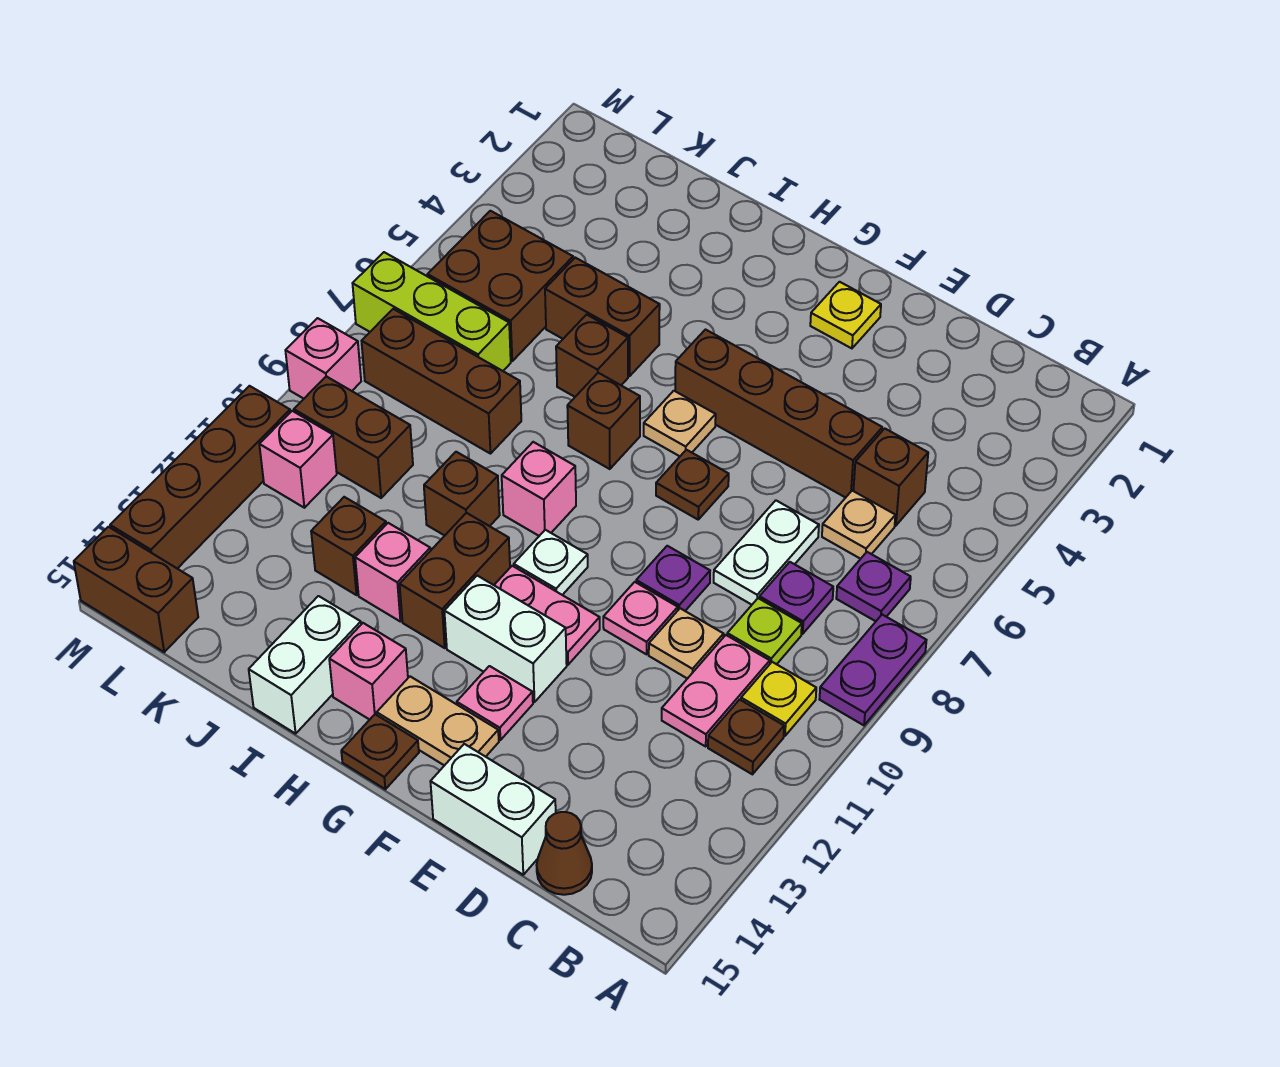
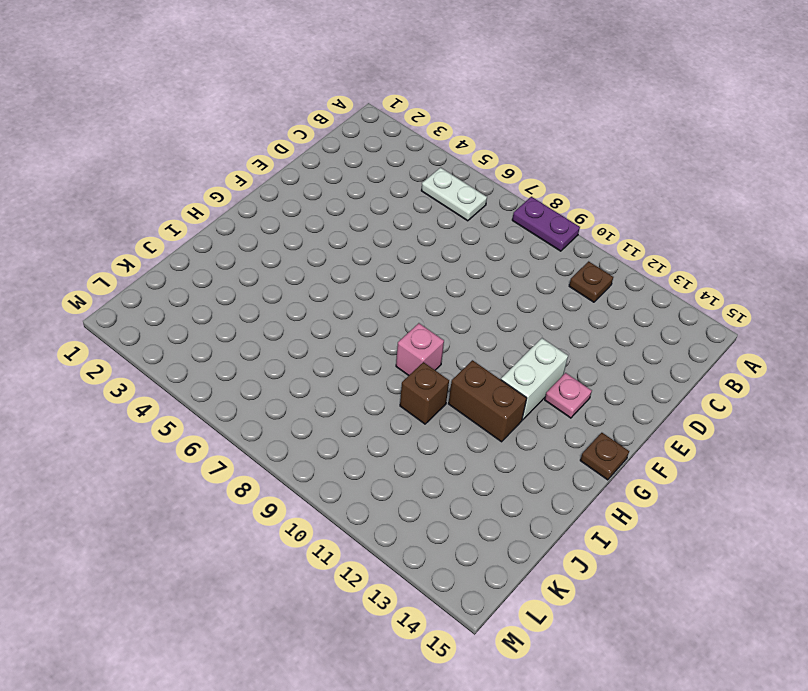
white plate B5:B6 level 1 -> white plate D7:D8 level 1
none -> purple plate B7 level 1
none -> yellow plate B10 level 1
none -> brown brick C5 level 1
none -> tan plate C6 level 1

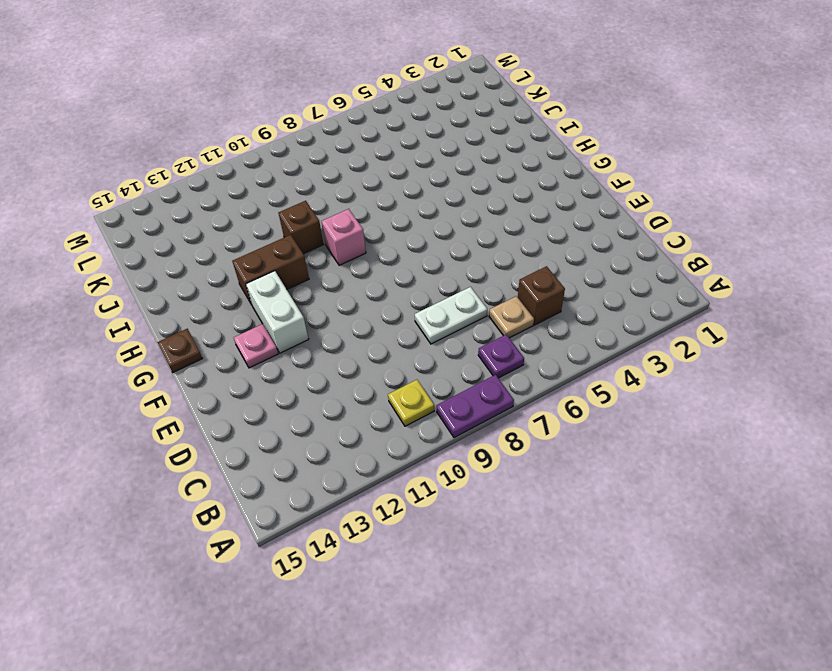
none -> brown plate B11 level 1
none -> purple plate C8 level 1
none -> lime plate C9 level 1
none -> pink plate C10:C11 level 1

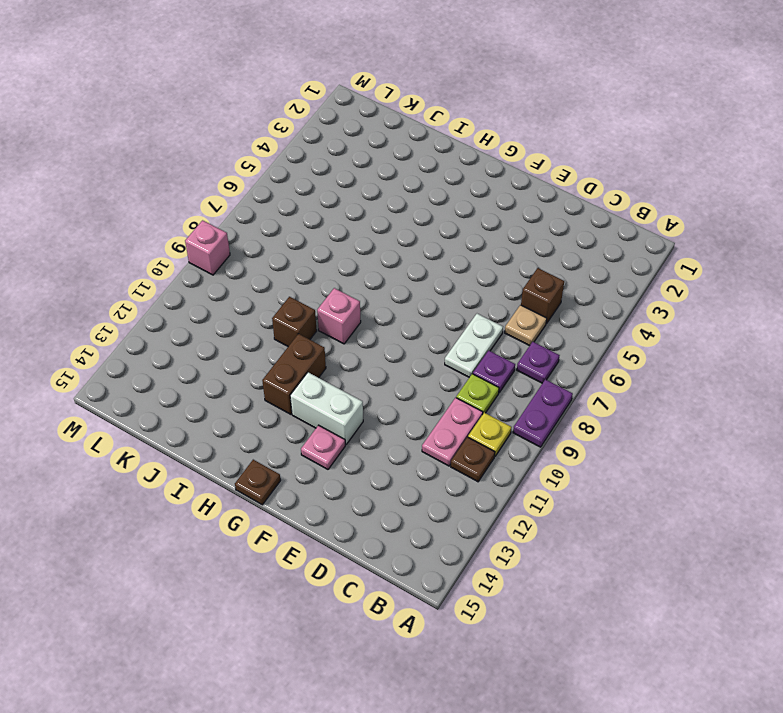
none -> brown cone C15 level 1
none -> brown brick D5:G5 level 1
none -> tan plate D10 level 1
none -> white brick D15:E15 level 1

